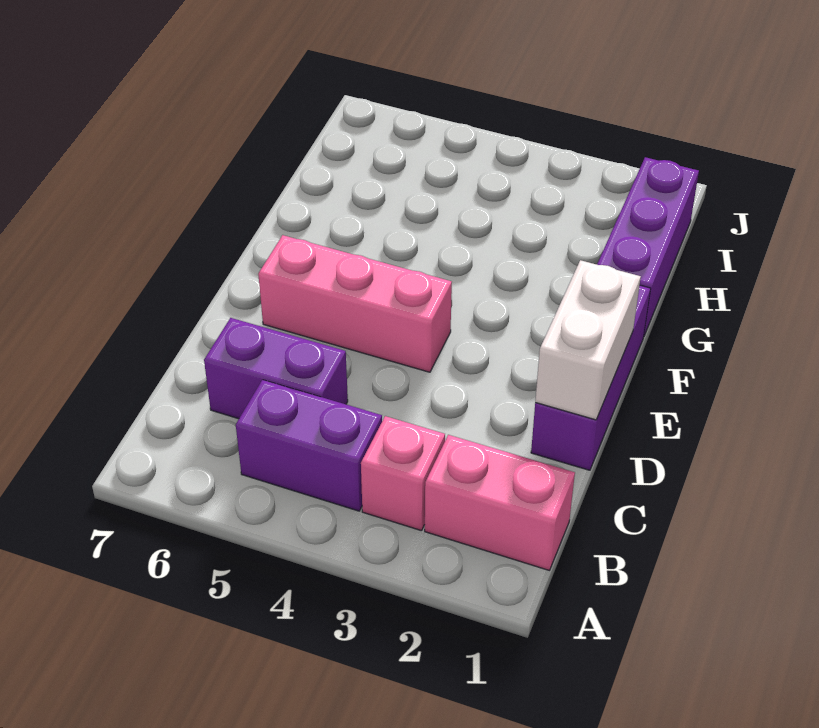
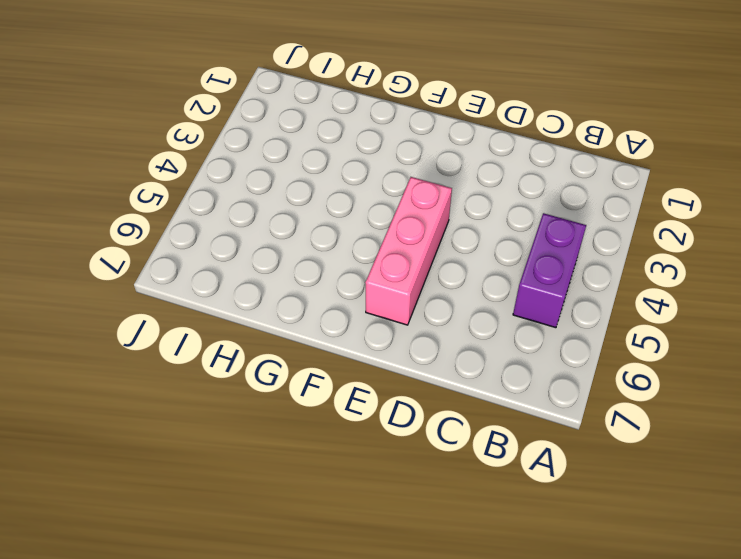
none -> pink brick B1:B2 level 1
none -> pink brick B3 level 1

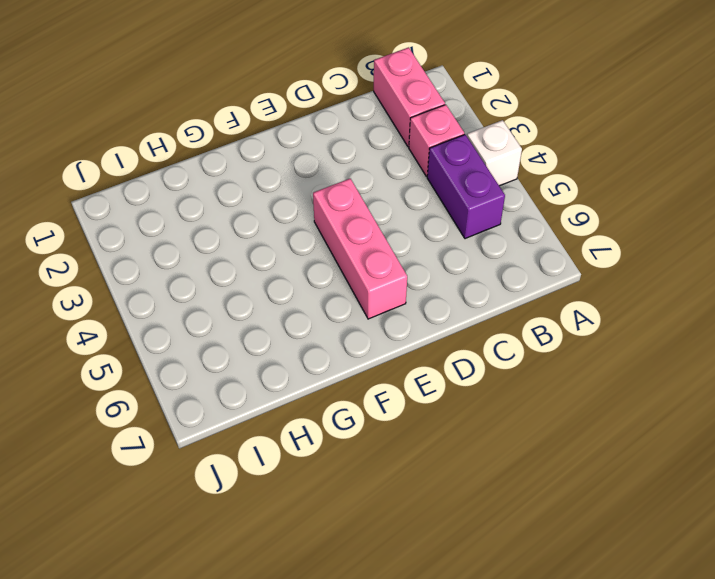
white brick A4 level 1 -> none
none -> purple brick C5:C6 level 1
none -> purple brick D1:F1 level 1

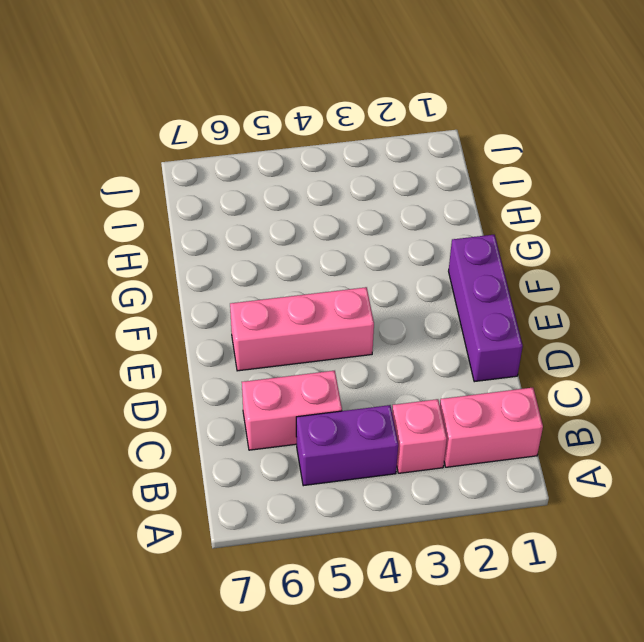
pink brick C5:C6 level 1 -> purple brick C5:C6 level 1
none -> purple brick G1:I1 level 1
none -> white brick D1:E1 level 2

